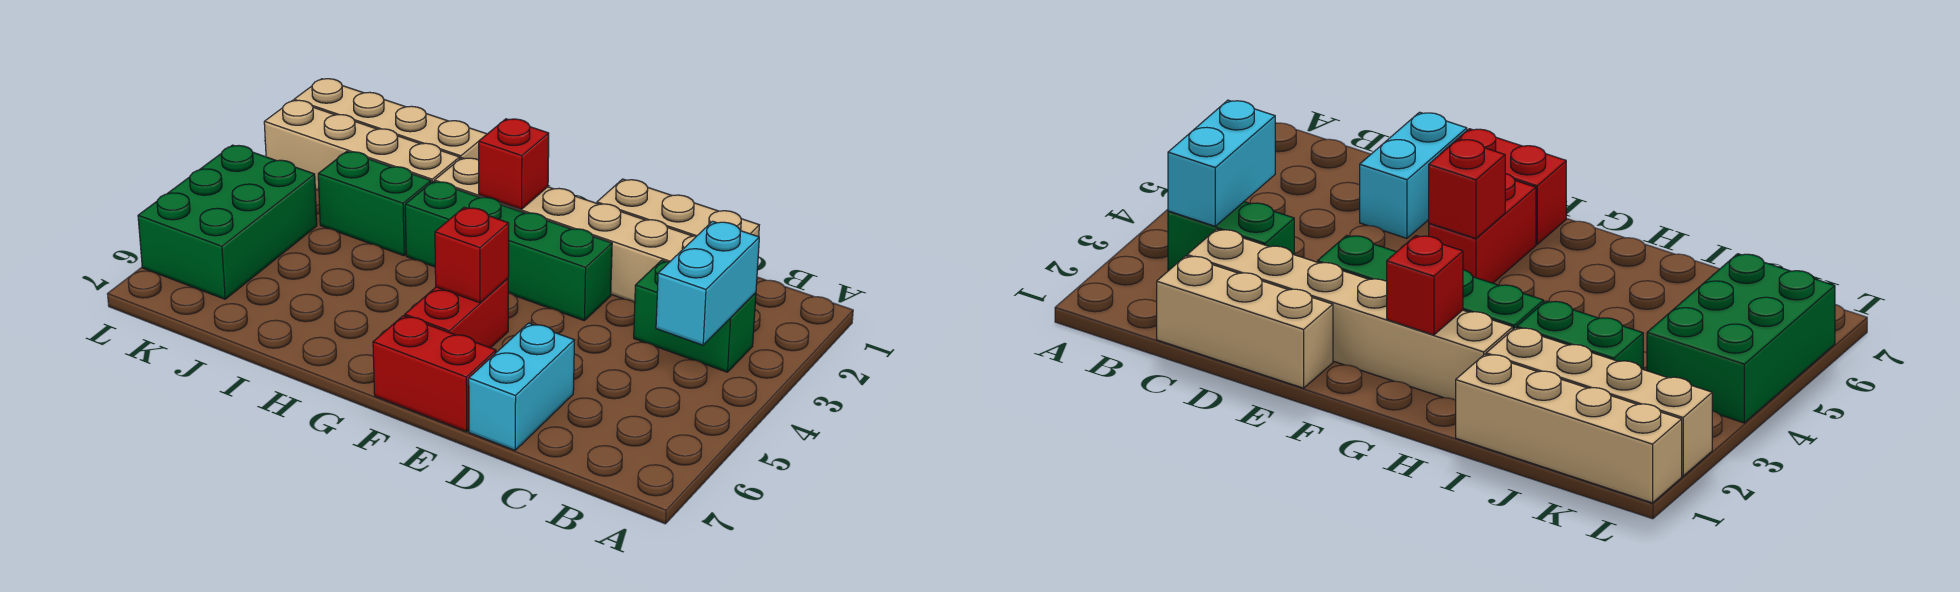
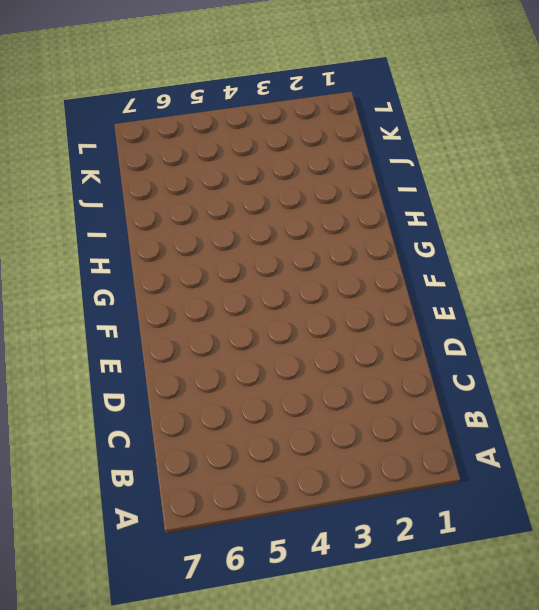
none -> green brick B3:C3 level 1
none -> tan brick C1:E1 level 1
none -> tan brick C2:H2 level 1

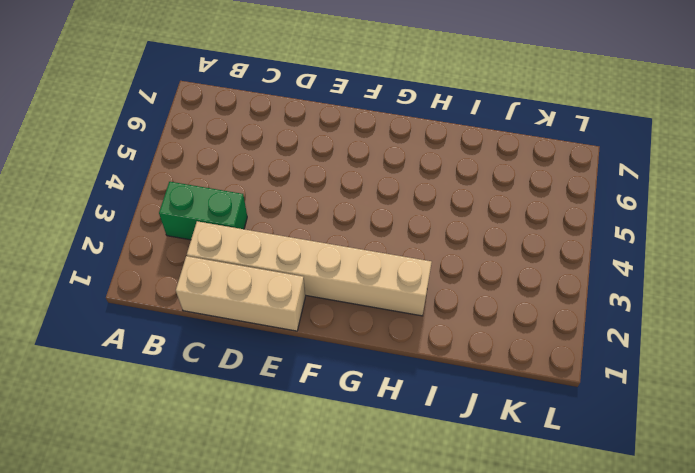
none -> cyan brick D6:D7 level 1
none -> green brick E3:H3 level 1
none -> red brick E7:F7 level 1

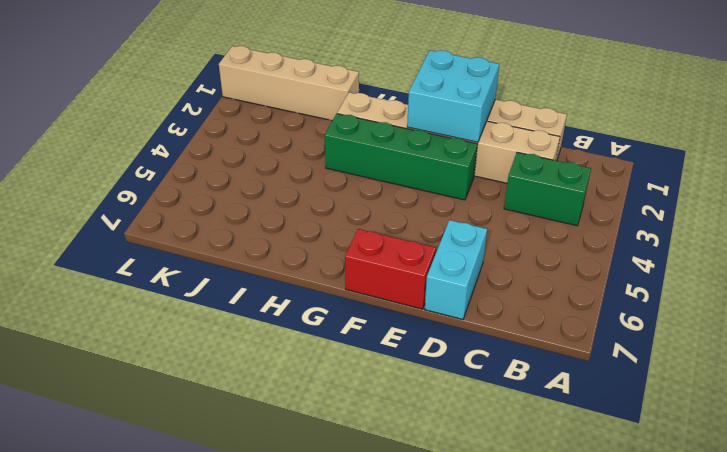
cyan brick E1:F2 level 2 -> none
none -> red brick F5:F6 level 1
none -> tan brick I2:L2 level 1
none -> green brick I3:J3 level 1

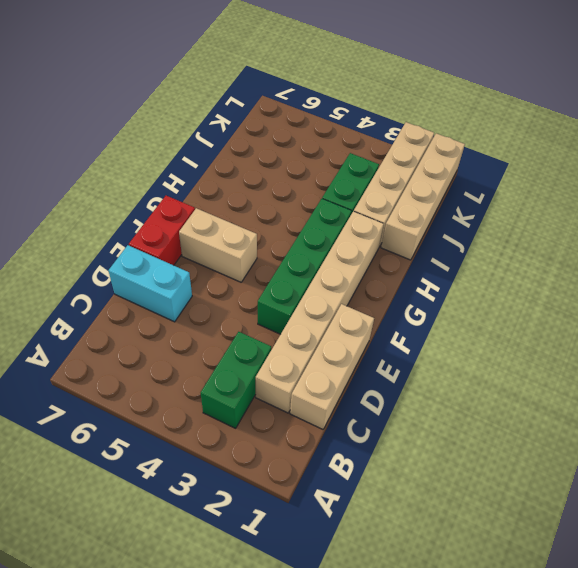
tan brick F5:F6 level 1 -> red brick F5:F6 level 1
none -> green brick K4:L6 level 1
none -> cyan brick B3:B4 level 2
none -> red brick F5 level 2

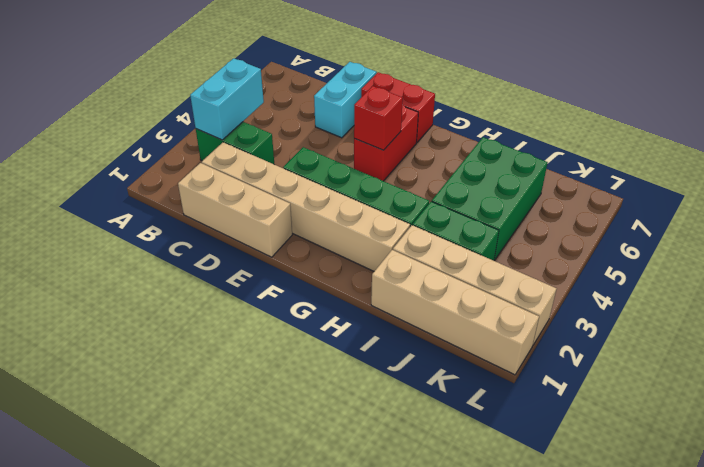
green brick I4:J6 level 1 -> green brick K4:L6 level 1
none -> red brick G2 level 2

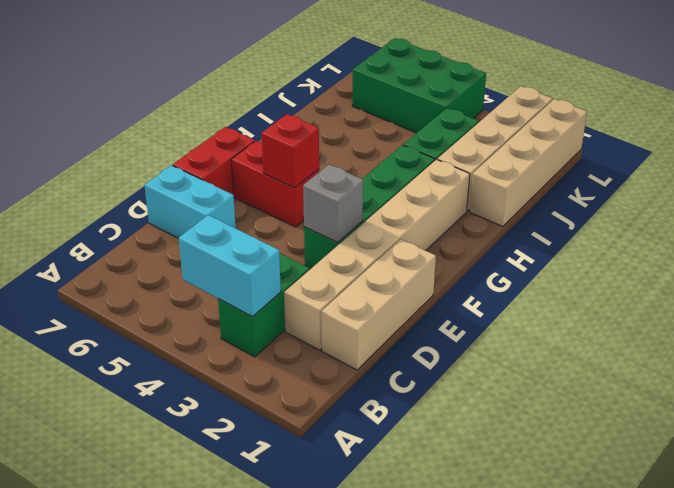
grey brick E3 level 2 -> none
none -> red brick G2 level 2

